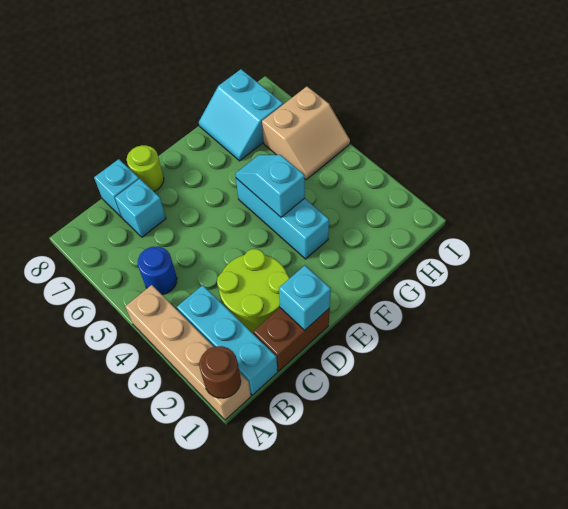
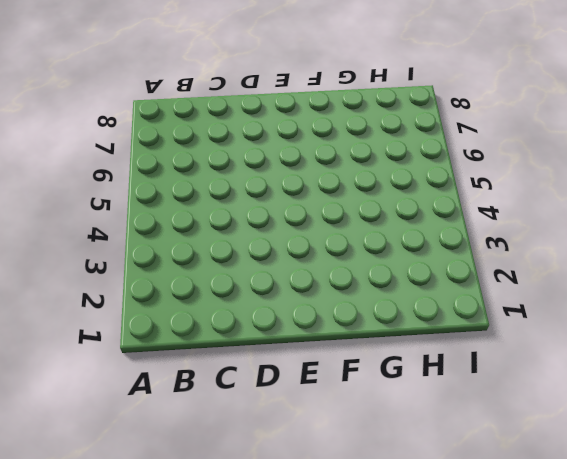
none -> tan brick A1:A4 level 1
none -> cyan brick B1:B3 level 1
none -> blue round brick B5 level 1

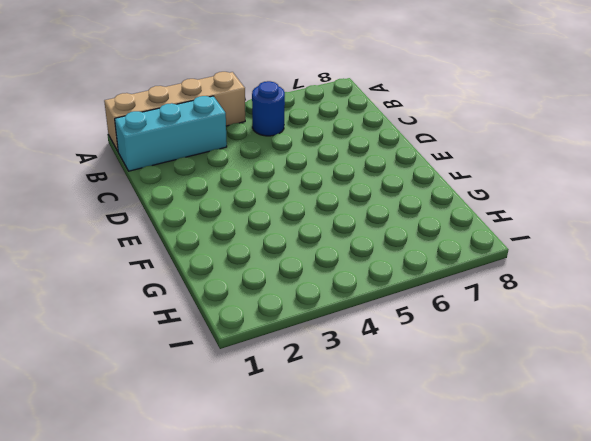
none -> brown brick C1:D1 level 1
none -> lime round brick C2:D3 level 1
none -> cyan brick C7 level 1

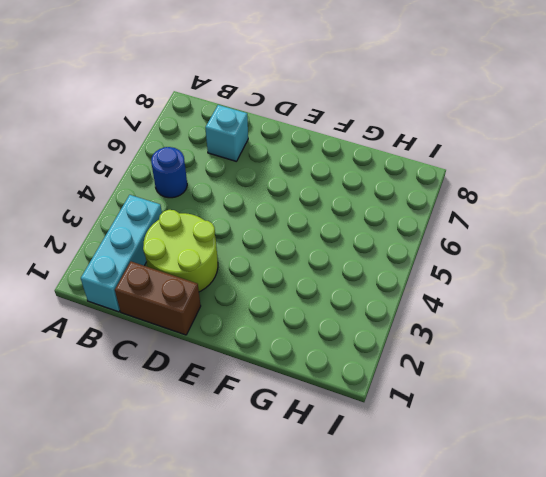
none -> tan brick A1:A4 level 1
none -> cyan brick C8 level 1
none -> lime round brick D8 level 1

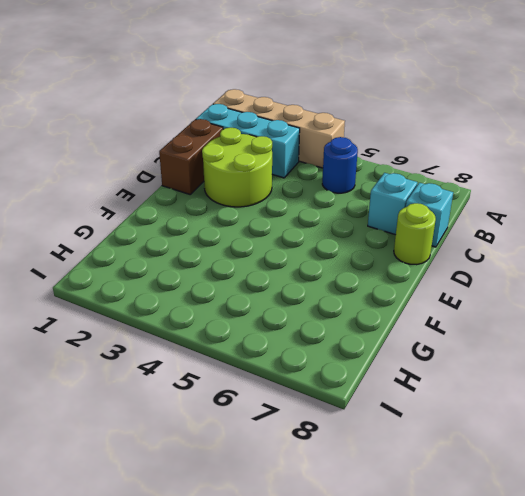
none -> cyan brick F3:F5 level 1
none -> cyan slope G7:H8 level 1 top H
none -> tan slope H5:I6 level 1 top 6

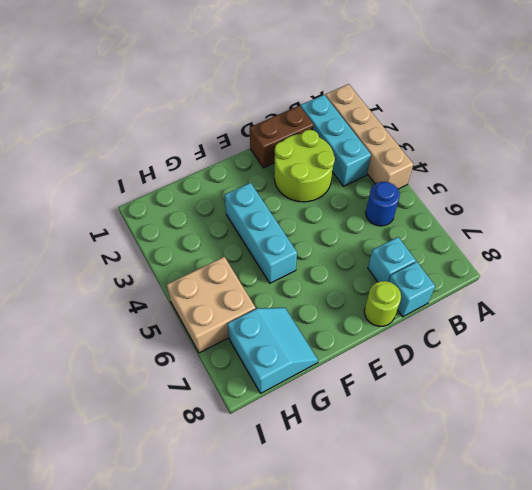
tan brick H5:I6 level 1 -> tan slope H5:I6 level 1 top 6
none -> brown round brick A1 level 2
none -> cyan brick D1 level 2
none -> cyan slope F4:F5 level 2 top 4

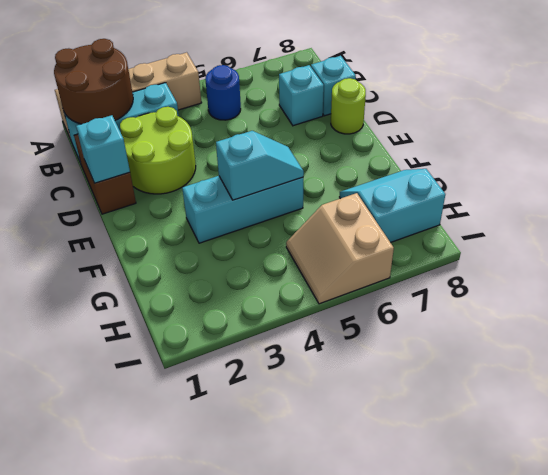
brown round brick A1:B2 level 2 -> brown round brick A1 level 2

